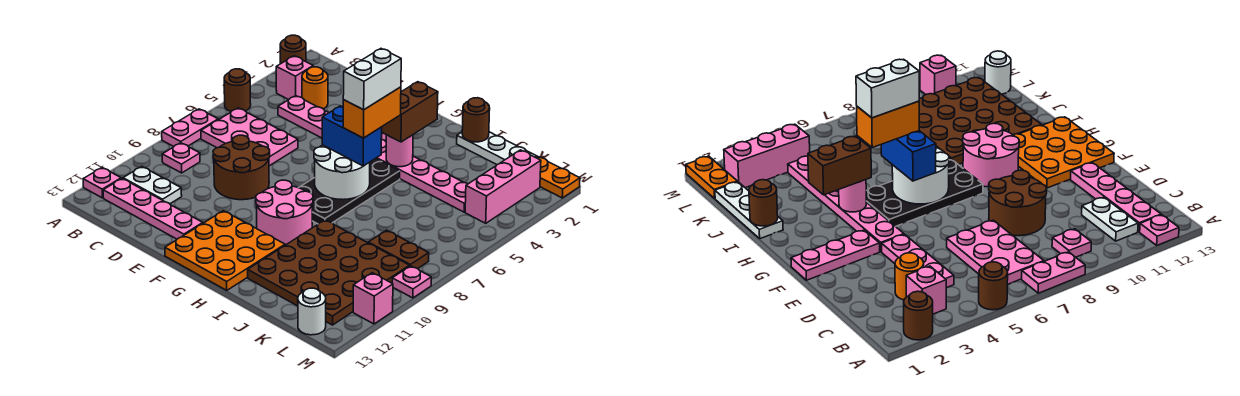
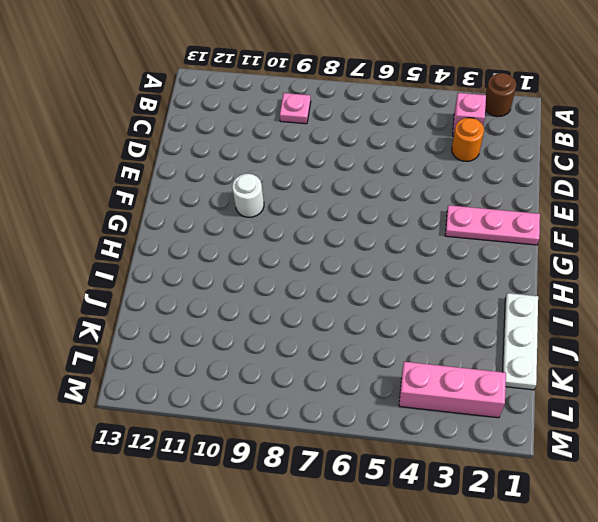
white round brick F10 level 1 -> white round brick L13 level 1
none -> brown round brick A5 level 1
none -> pink plate A7:A8 level 1
none -> pink plate A12 level 1
none -> pink plate B6:D7 level 1

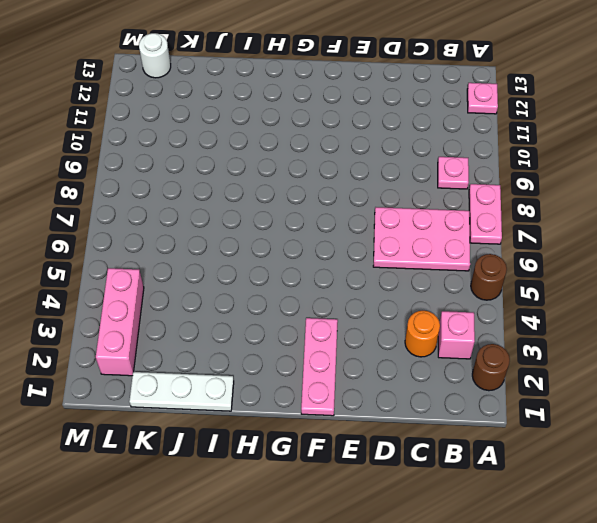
none -> white plate B11:C11 level 1
none -> pink plate B12:E12 level 1
none -> pink plate C4:E4 level 1
none -> brown round brick D8:E9 level 1

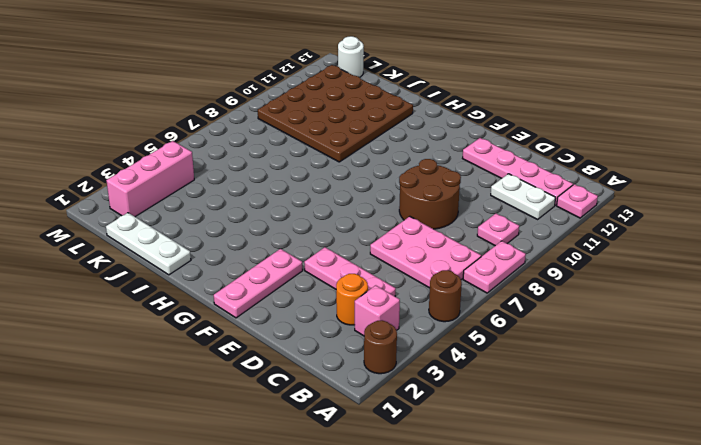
none -> pink plate F4:K4 level 1
none -> orange plate F11:H13 level 1
none -> black plate G5:H8 level 1
none -> pink round brick G9:H10 level 1

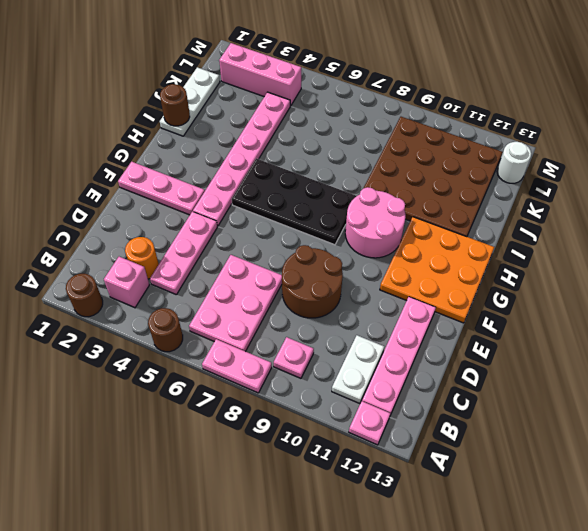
none -> brown plate K8:L8 level 1
none -> orange plate L1:M1 level 1
none -> pink plate M9 level 1
none -> pink brick M11 level 1

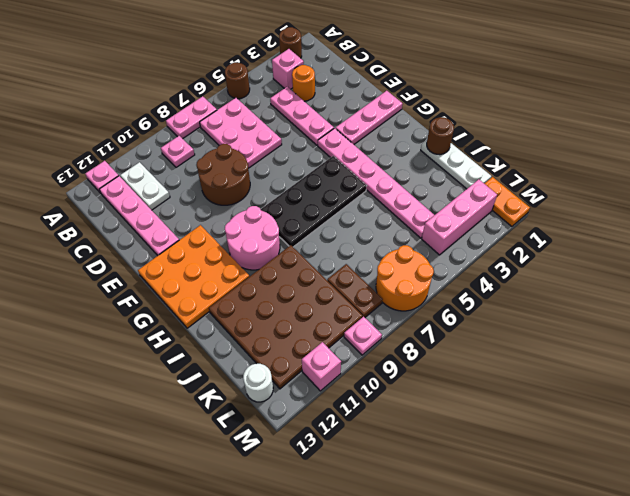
orange round brick L6:M7 level 1 -> none
none -> white round brick G6:H7 level 2
none -> pink round brick H4 level 2
none -> blue brick G6:H6 level 3
none -> brown brick H3:H4 level 3

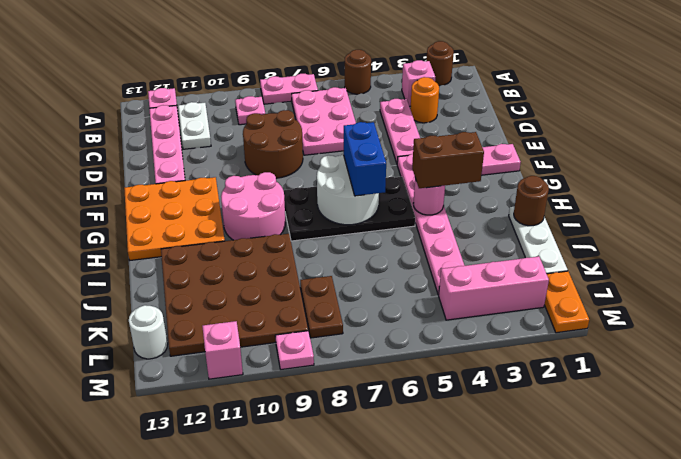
none -> orange brick H5:H6 level 4
none -> white brick H5:H6 level 5

